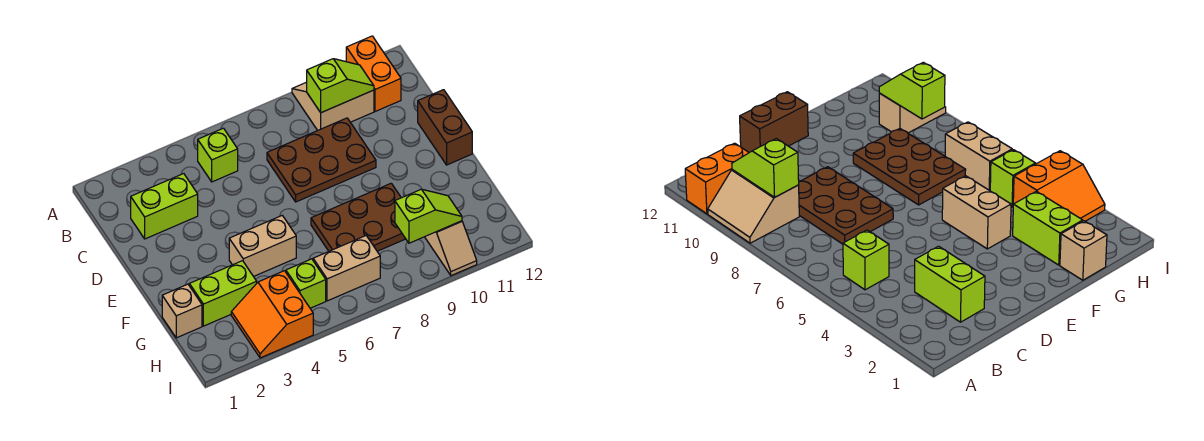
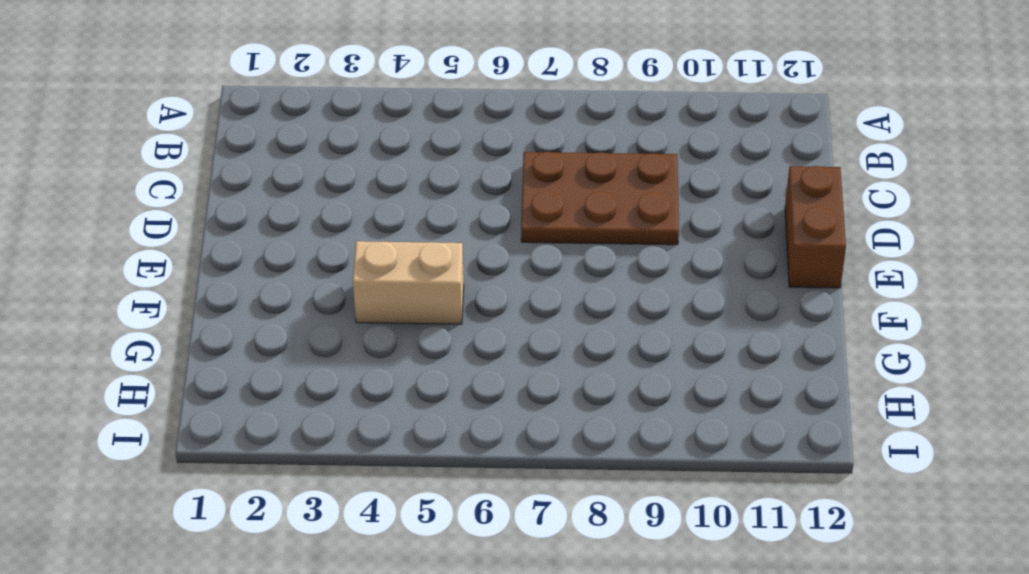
none -> tan slope A9:B10 level 1 top B
none -> orange brick A11:B11 level 1
none -> lime brick B5 level 1

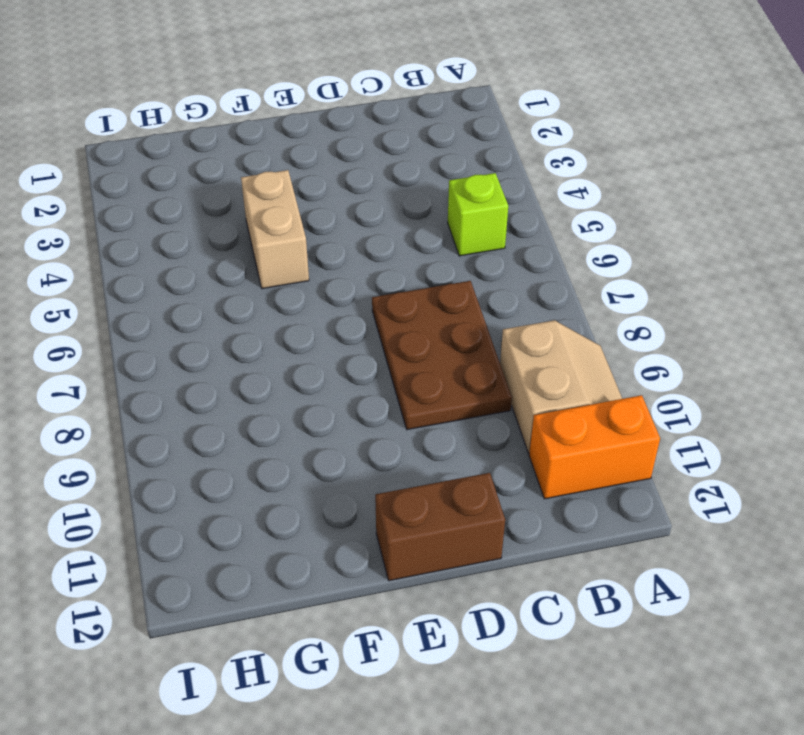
none -> lime brick C2:C3 level 1
none -> brown plate F7:G9 level 1
none -> tan brick G1 level 1

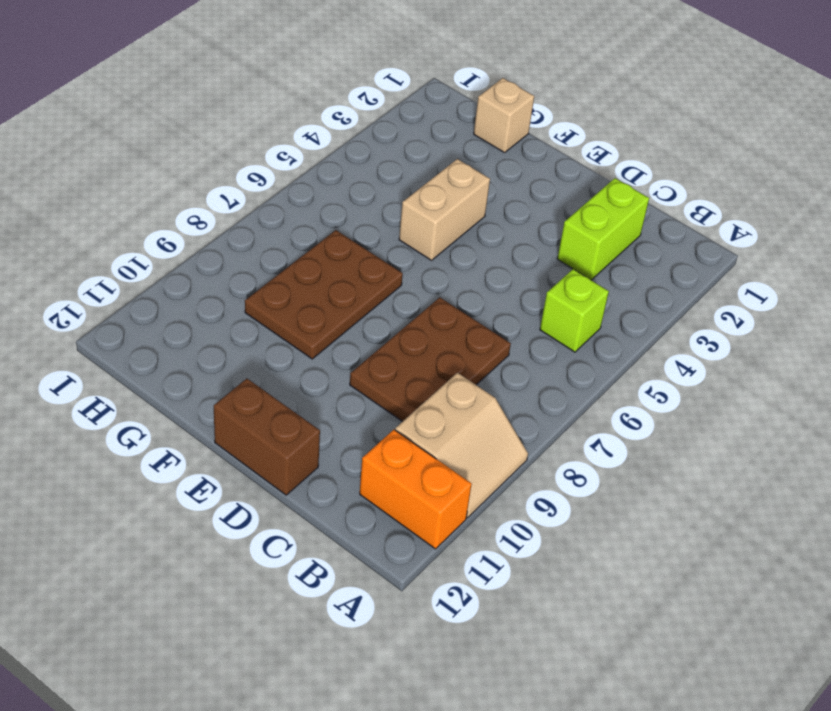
none -> lime brick G2:G3 level 1
none -> orange slope H3:I4 level 1 top 4
none -> lime brick H5 level 1

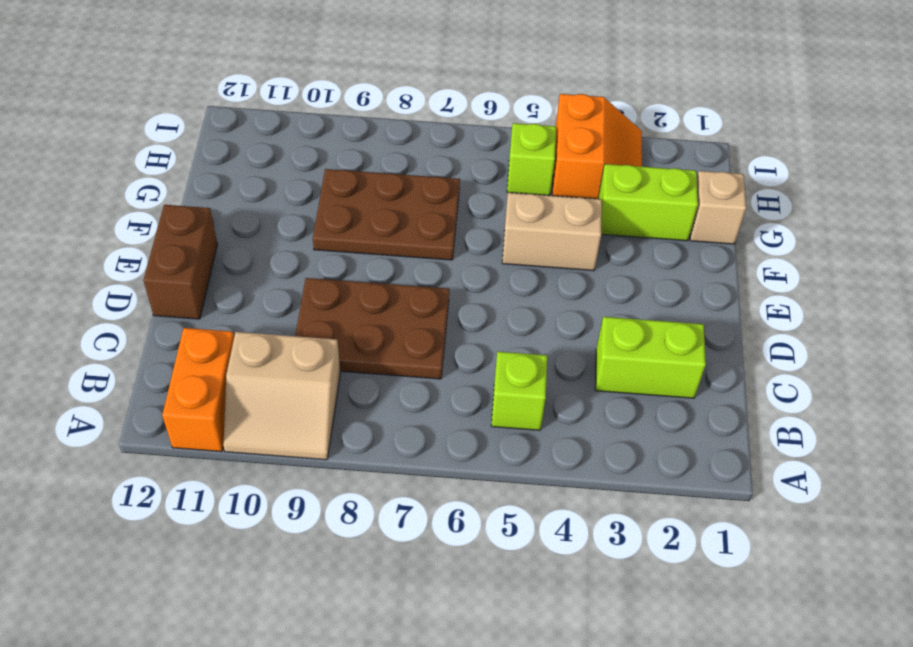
none -> tan brick H6:H7 level 1
none -> tan slope H10:I10 level 1 top H
none -> lime slope B9:B10 level 2 top 9

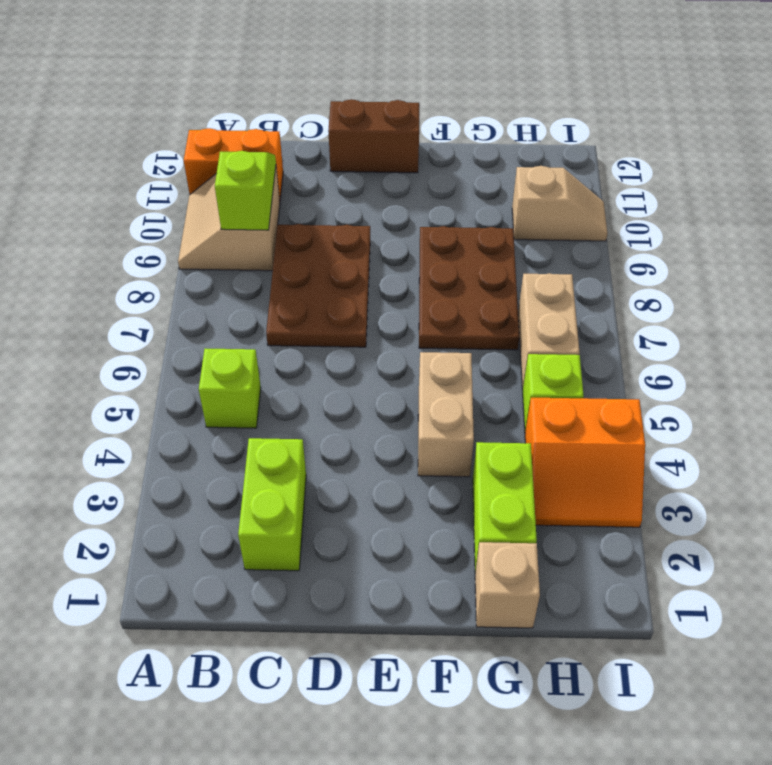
none -> lime slope H9:H10 level 2 top 9

